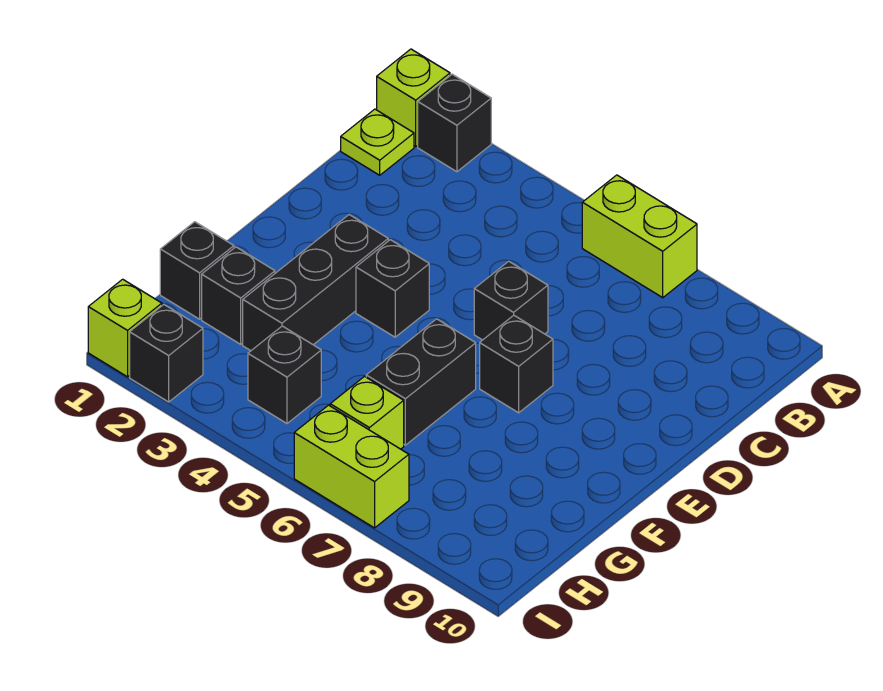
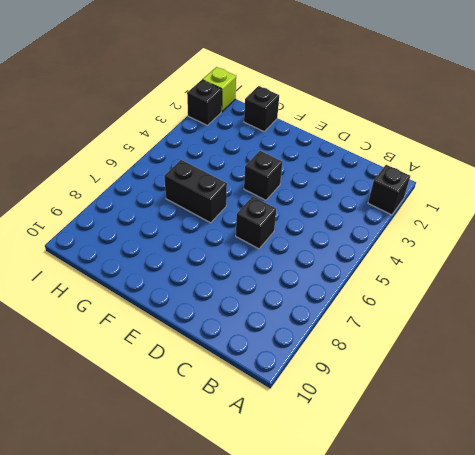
none -> lime brick A1 level 1
none -> lime brick A6:A7 level 1
none -> lime plate B1 level 1

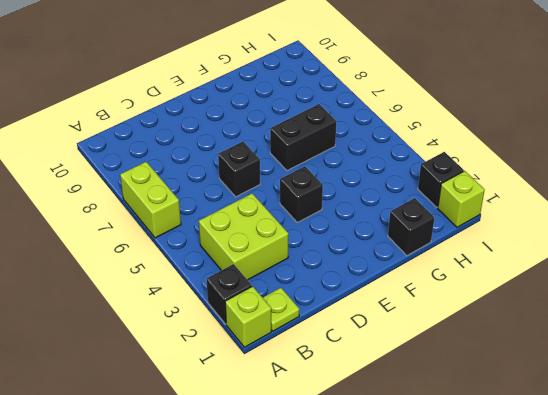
lime brick B3:C4 level 1 -> none
none -> black brick E3:G3 level 1
none -> black brick E7 level 1
none -> black brick G2 level 1

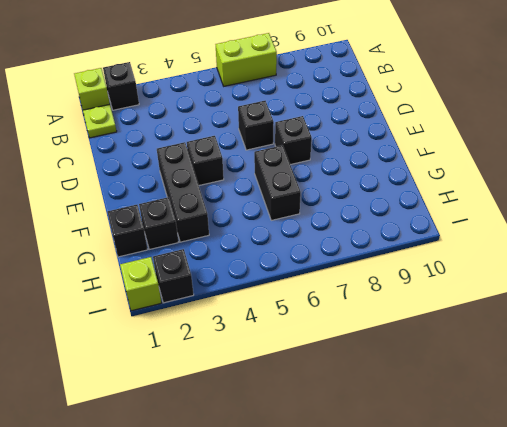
none -> black brick H4 level 1
none -> lime brick H6 level 1
none -> lime brick I6:I7 level 1

